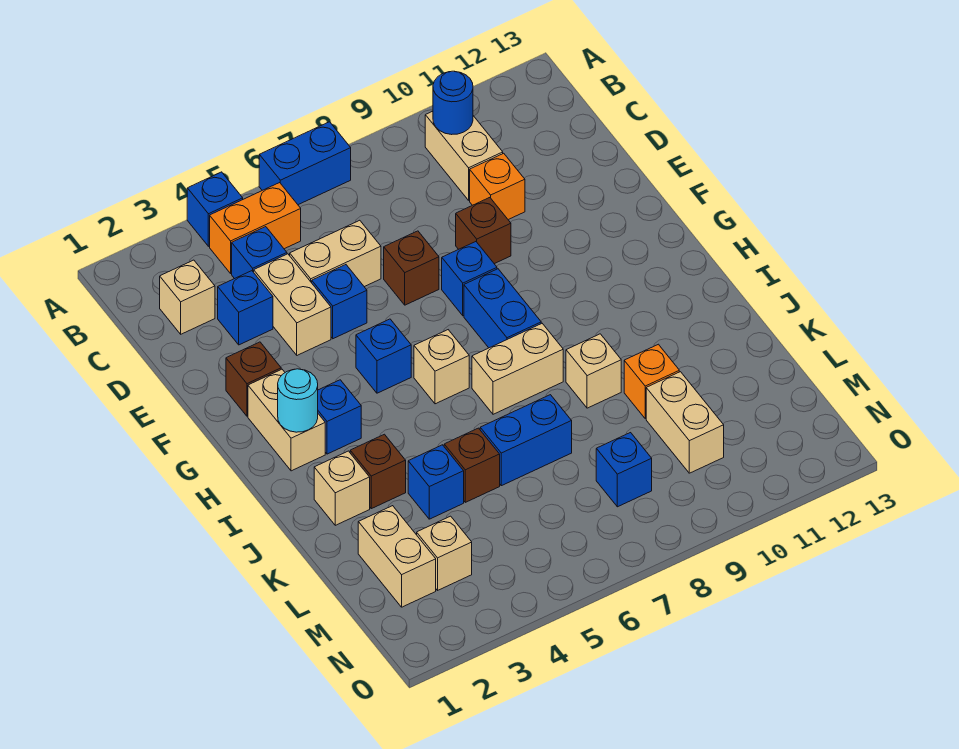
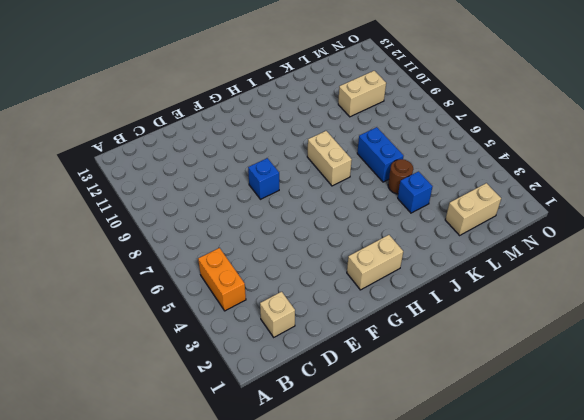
brown round brick K5 level 1 -> brown brick K5 level 1
none -> blue brick A4 level 1
none -> blue brick A6:A7 level 1
none -> tan brick B10:C10 level 1
none -> blue brick C4 level 1

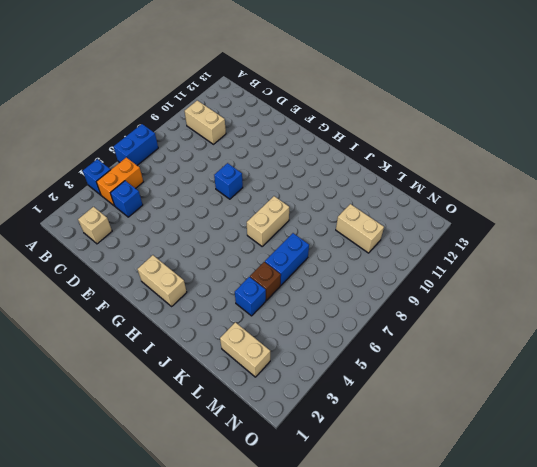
none -> blue brick D3 level 1
none -> tan brick D4:E4 level 1
none -> tan brick D5:D6 level 1
none -> orange brick D10 level 1

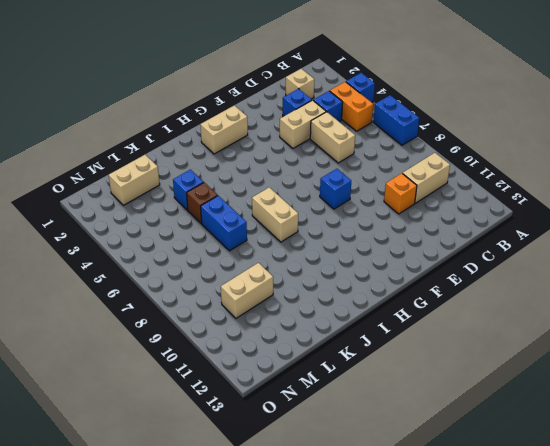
none -> blue brick E5 level 1
none -> brown brick E7 level 1
none -> brown brick E9 level 1
none -> brown brick F2 level 1

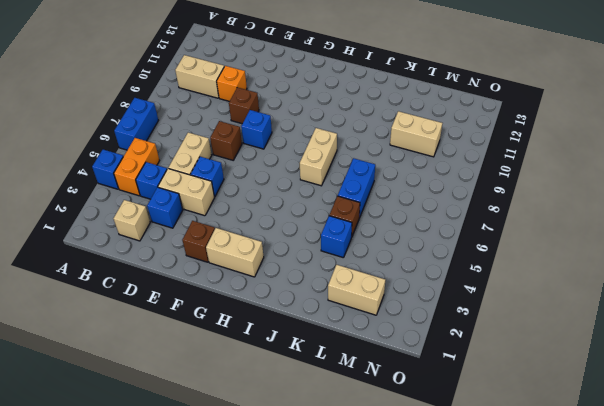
none -> blue brick G5 level 1
none -> blue brick G8:H8 level 1
none -> blue brick H3 level 1
none -> tan brick H6 level 1

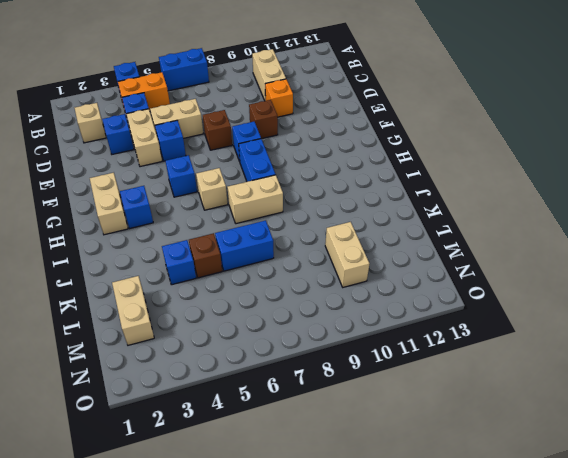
none -> brown brick F2 level 1
none -> tan brick J2 level 1
none -> brown brick J3 level 1
none -> tan brick J9 level 1

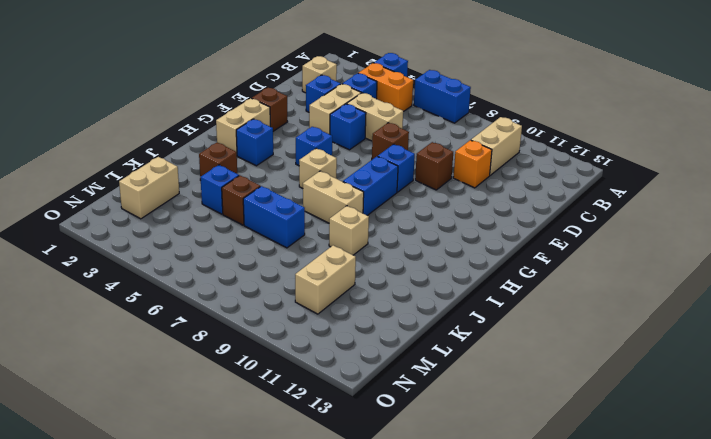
none -> tan brick J2 level 1
none -> orange brick K10 level 1
none -> tan brick M3 level 1
none -> blue brick M8 level 1

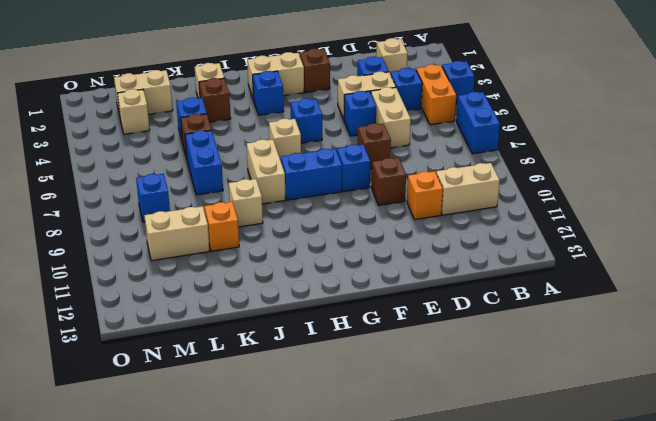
none -> blue round brick B10 level 2
none -> cyan round brick H2 level 2

